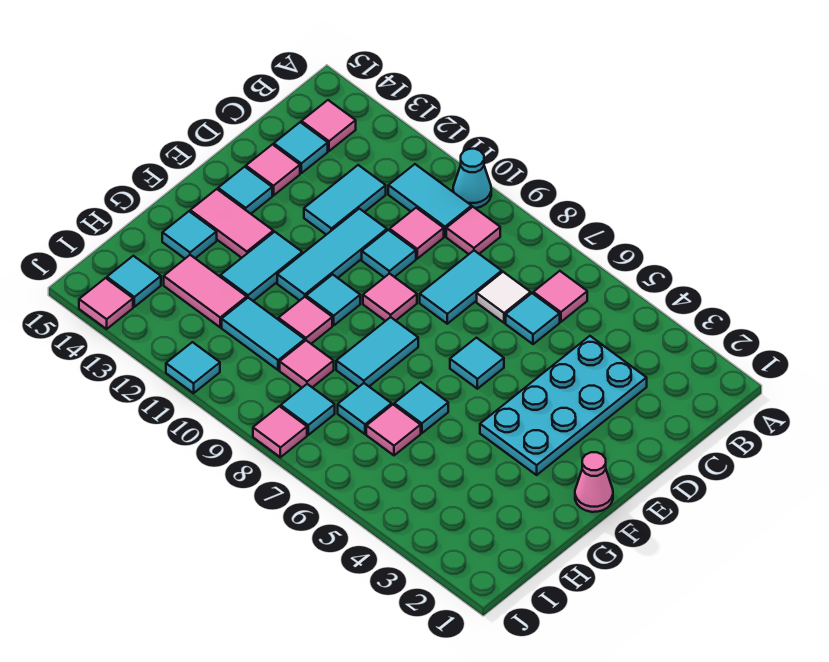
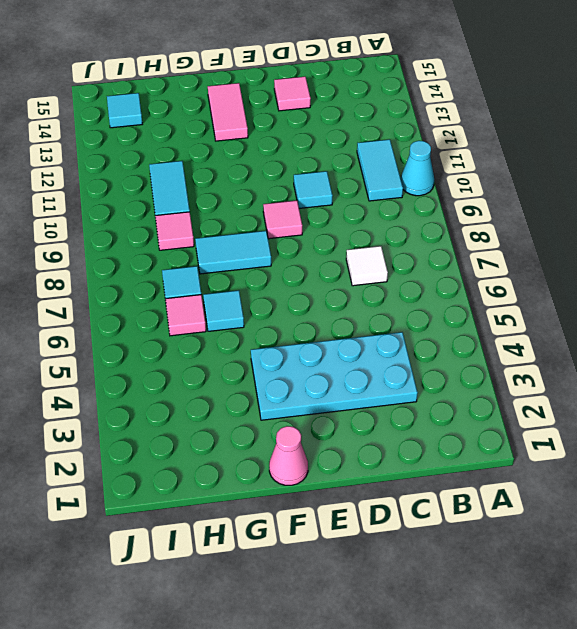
none -> pink tile B6 level 1
none -> pink tile B9 level 1
none -> pink tile B14 level 1
none -> cyan tile C6 level 1

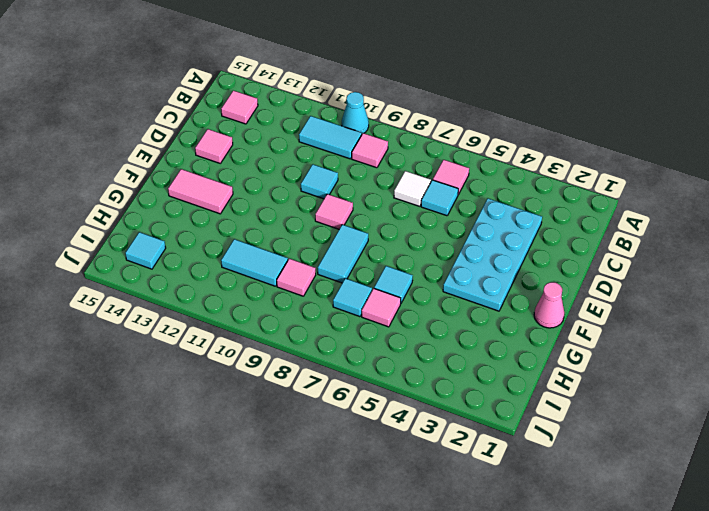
none -> cyan tile C8:D8 level 1
none -> pink tile C10 level 1
none -> cyan tile C12:D12 level 1
none -> cyan tile C14 level 1

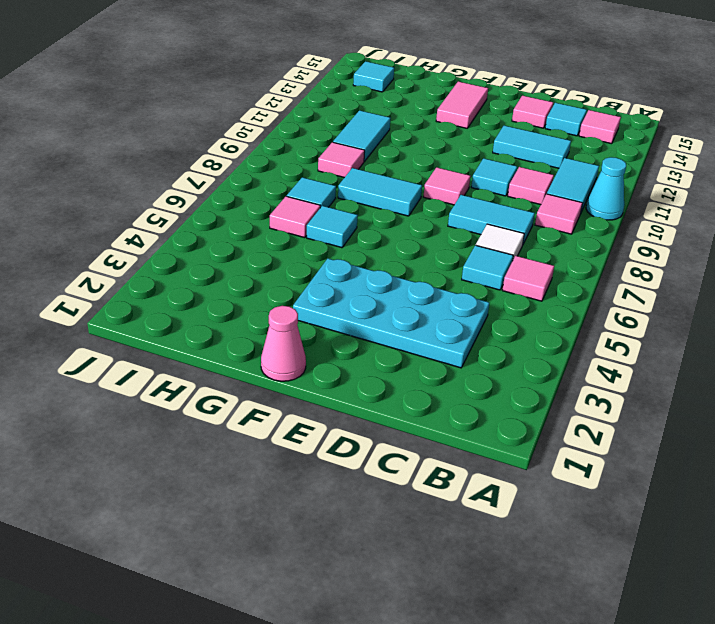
none -> cyan tile D11:F11 level 1
none -> cyan tile E6 level 1
none -> cyan tile E14 level 1
none -> cyan tile F10 level 1

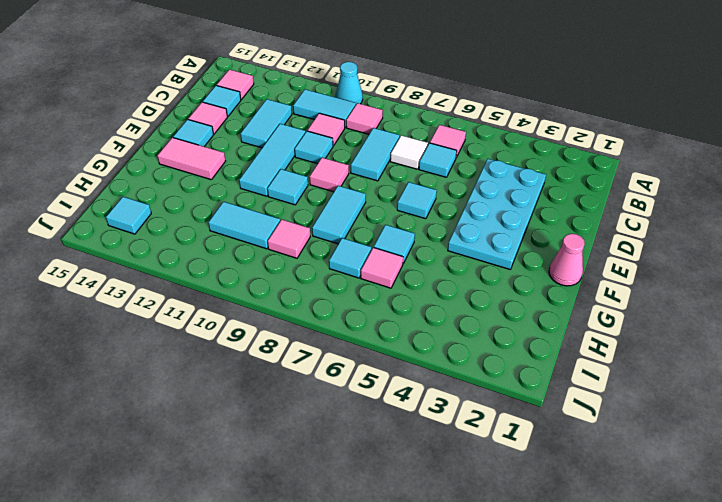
none -> cyan tile F12:G12 level 1
none -> pink tile G10 level 1
none -> cyan tile G14 level 1
none -> pink tile H12:H13 level 1

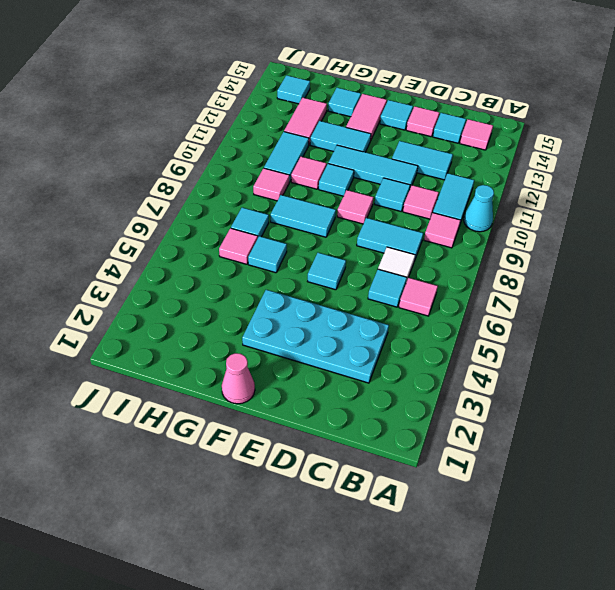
none -> cyan tile I8 level 1
none -> pink tile J8 level 1
none -> cyan tile J11 level 1
none -> pink tile J14 level 1

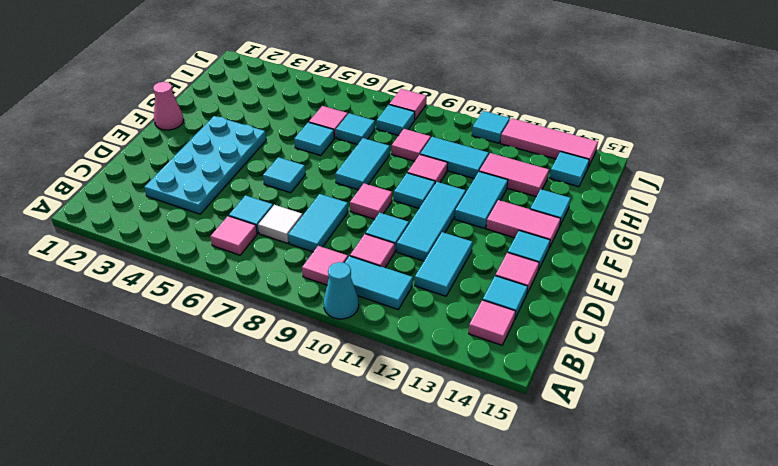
pink tile J12:J14 level 1 -> pink tile J14 level 1

